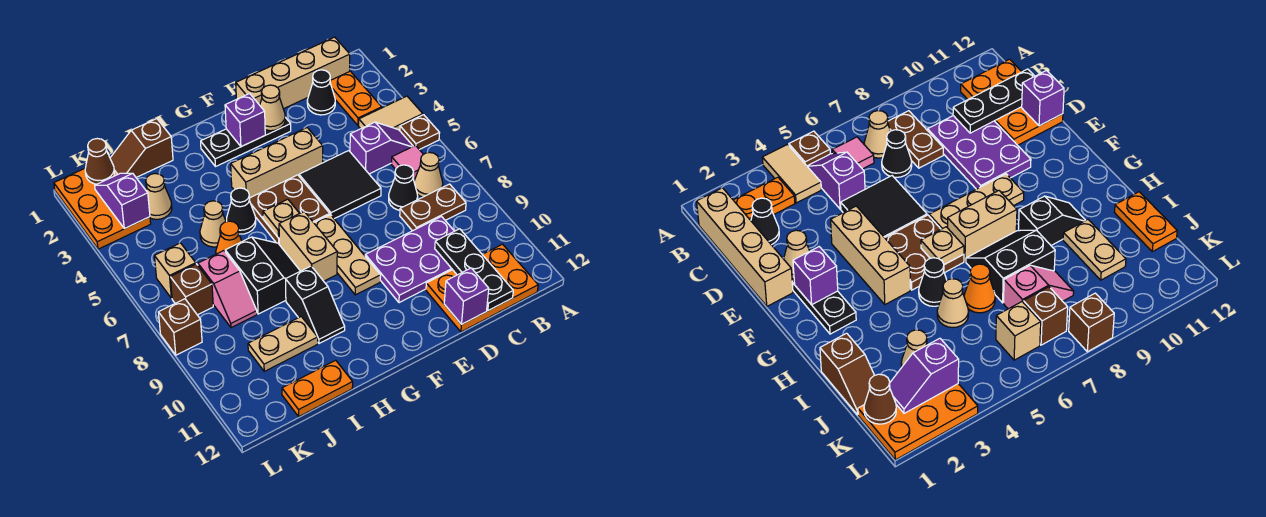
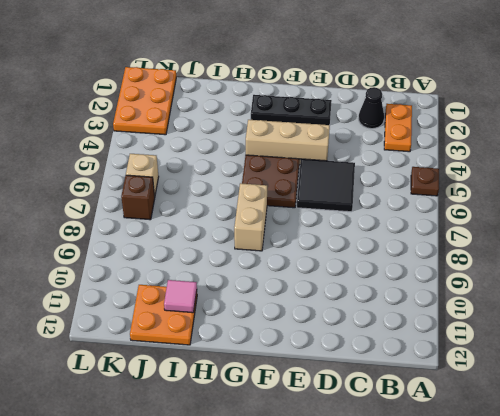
orange plate I11:J12 level 1 -> orange plate I12:J12 level 1
pink tile I11 level 2 -> pink tile B6 level 1
none -> tan tile A4:B4 level 1
none -> tan brick B1:E1 level 1
none -> purple slope B5:C5 level 1 top C
none -> tan cone B7 level 1

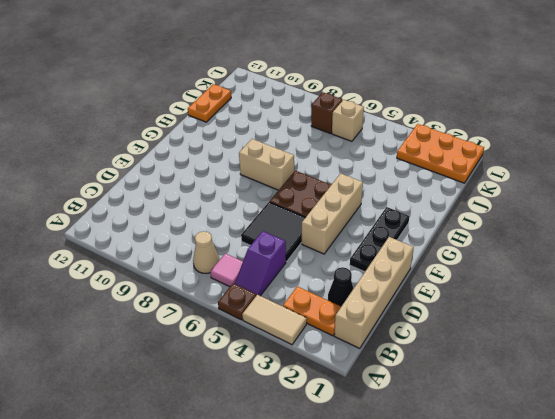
tan tile A3:A4 level 1 -> tan tile A4:B4 level 1
none -> brown plate B8:C8 level 1
none -> orange plate B11:D12 level 1
none -> black cone C7 level 1
none -> purple plate C9:E10 level 1

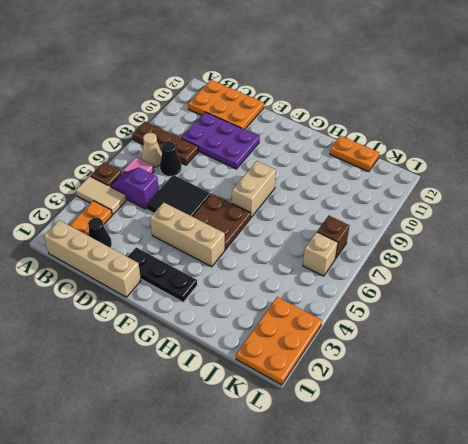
brown plate A8:C8 level 1 -> brown plate B8:C8 level 1
none -> tan plate F7:F9 level 1
none -> black cone H5 level 1
none -> black slope H7:I8 level 1 top I
none -> black slope H9:H10 level 1 top 9

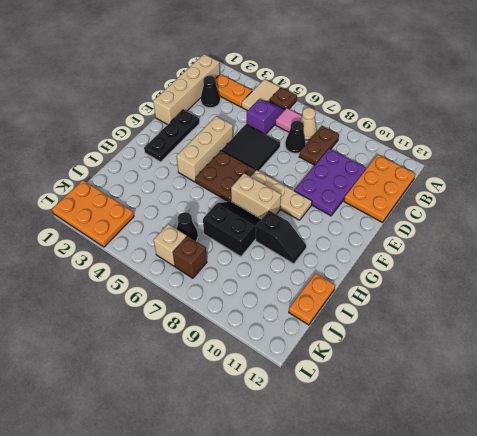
black cone J6 level 1 -> black cone H5 level 1
none -> brown slope I1:J1 level 1 top I
none -> tan cone I5 level 1
none -> orange cone I6 level 1
none -> tan plate I10:J10 level 1

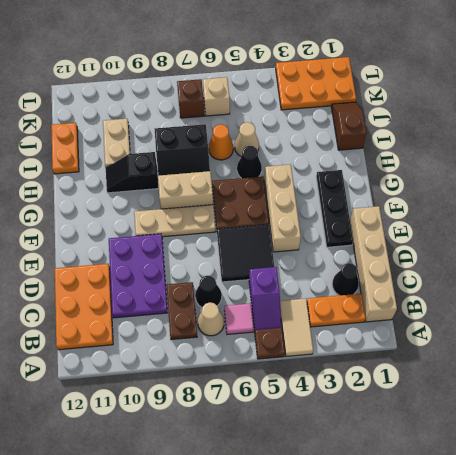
none -> tan cone J3 level 1
none -> pink slope J7:J8 level 1 top 7
none -> brown brick L8 level 1
none -> black plate C10:C12 level 2

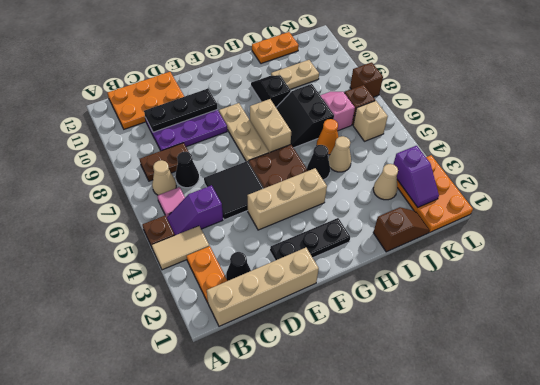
black plate C10:E10 level 2 -> black plate C10:C12 level 2
none -> purple brick D12 level 2
none -> tan cone E2 level 2
none -> purple brick F2 level 2
none -> tan plate G6 level 2

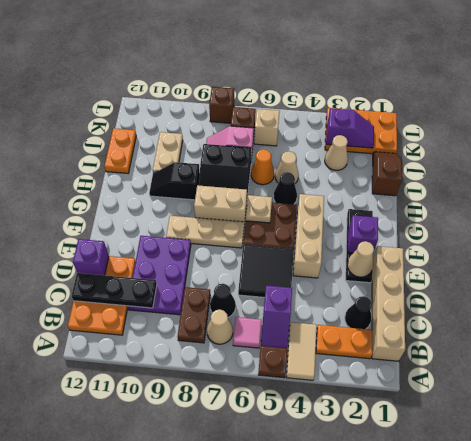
none -> brown cone K1 level 2

